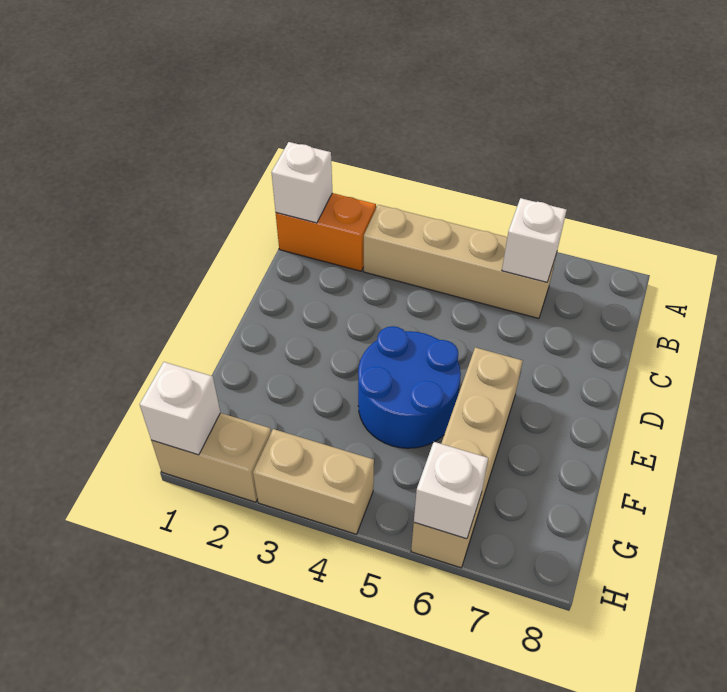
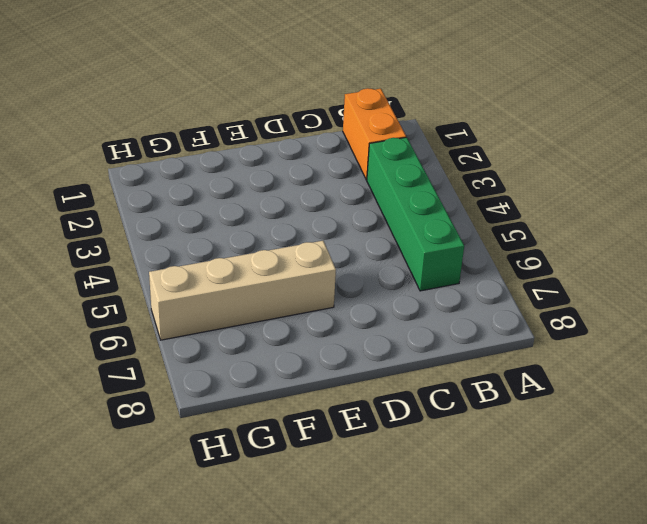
green brick B3:B6 level 1 -> tan brick B3:B6 level 1
none -> blue round brick E4:F5 level 1
none -> tan brick H1:H2 level 1

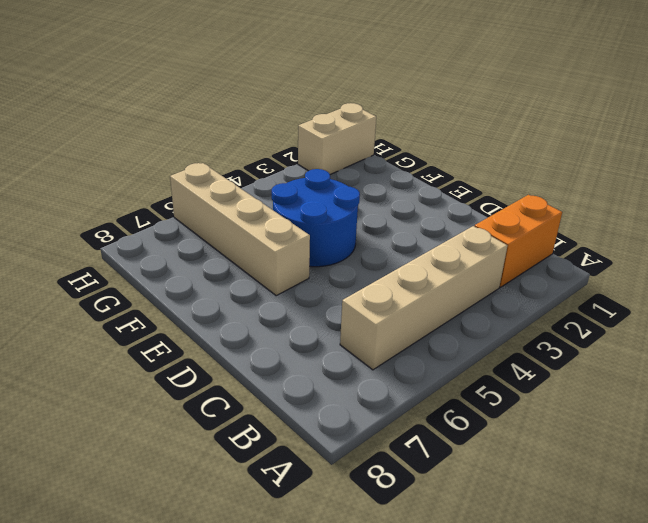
none -> tan brick H3:H4 level 1
none -> white brick B1 level 2

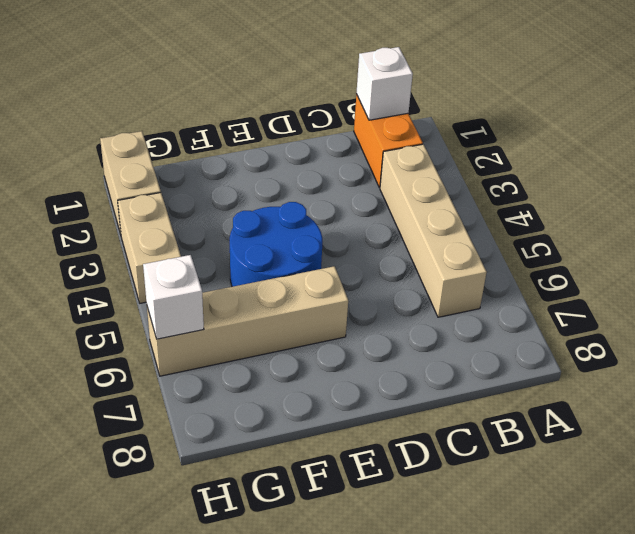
none -> white brick B6 level 2
none -> white brick H1 level 2

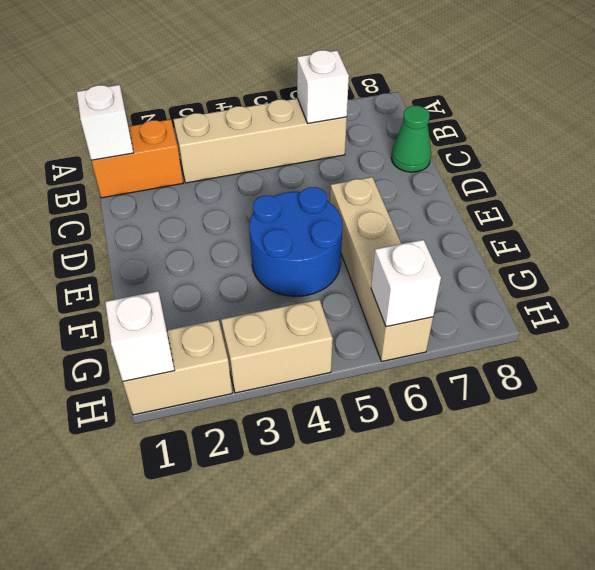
green cone C8 level 1 -> none

